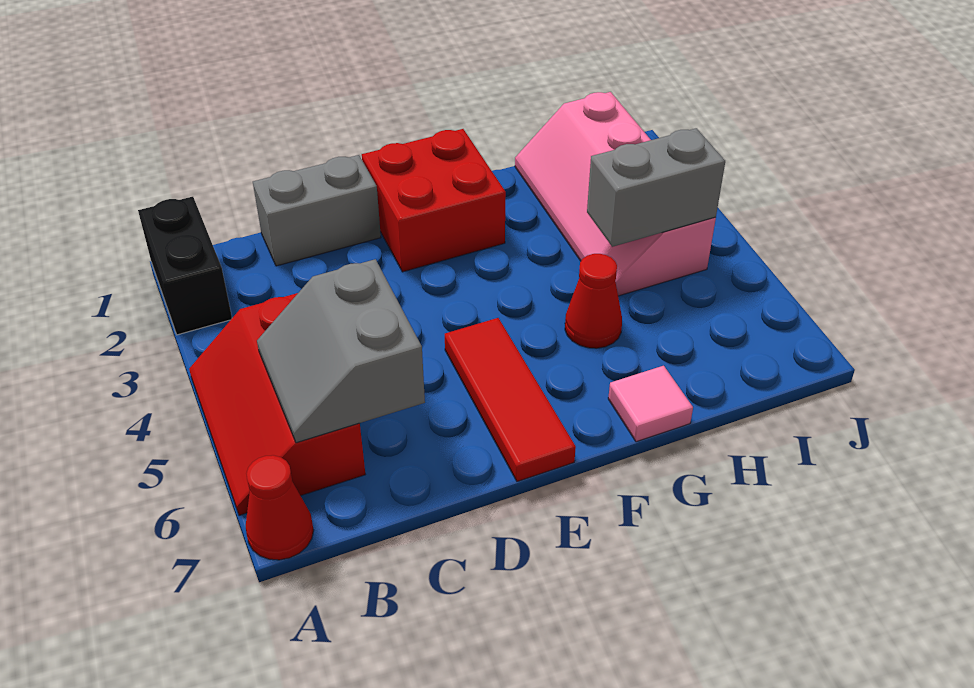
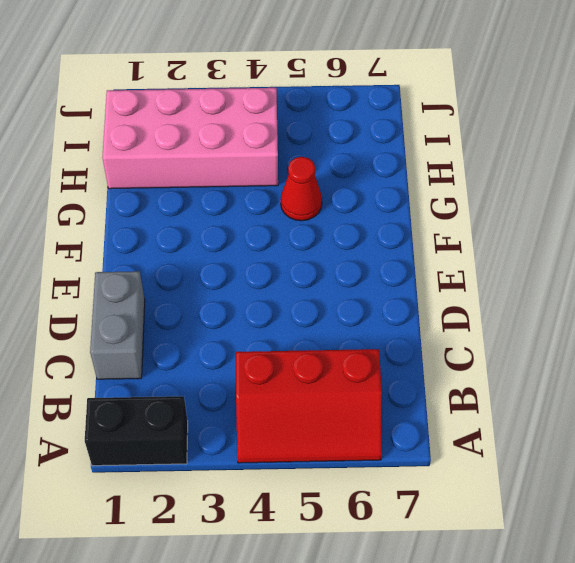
pink brick H1:I4 level 1 -> pink slope H1:I4 level 1 top I
none -> red cone A7 level 1
none -> red brick E1:F2 level 1

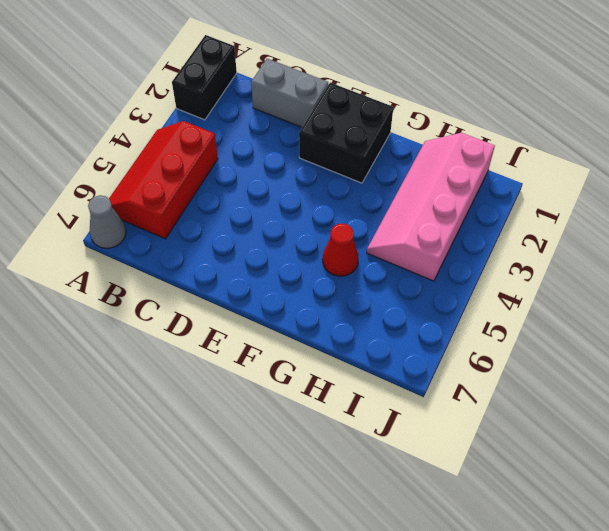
grey cone A7 level 1 -> red cone A7 level 1
black brick E1:F2 level 1 -> red brick E1:F2 level 1
none -> red tile E5:E7 level 1
none -> pink tile G7 level 1

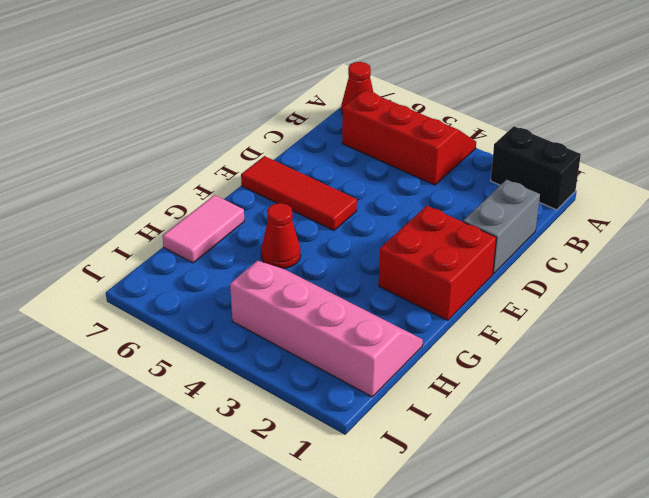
pink tile G7:H7 level 1 -> pink tile G7 level 1
none -> grey slope B5:C6 level 2 top C
none -> grey brick H4:I4 level 2

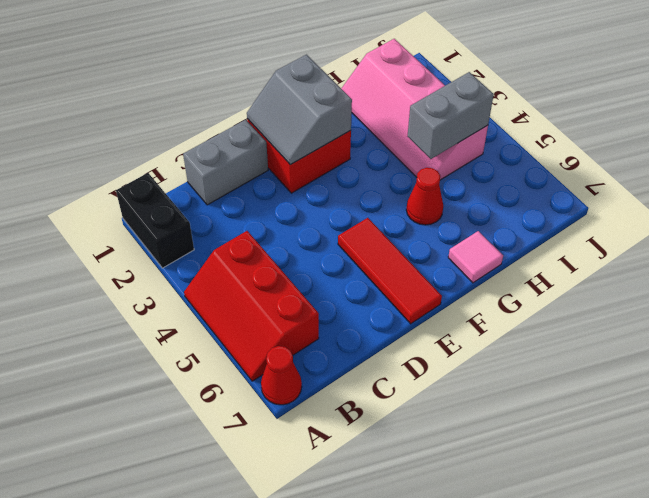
grey slope E1:F2 level 2 top F -> grey slope B5:C6 level 2 top C

